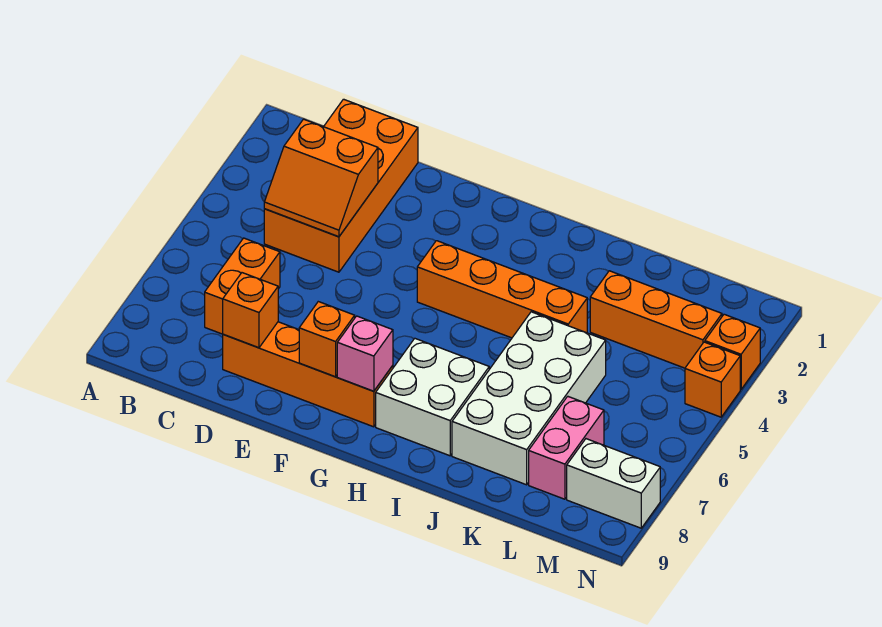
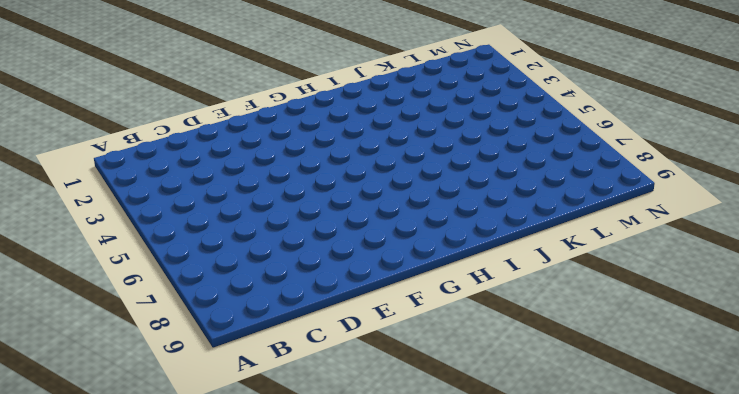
none -> orange brick C1:D4 level 1
none -> orange brick C6:C7 level 1
none -> orange brick D8:G8 level 1

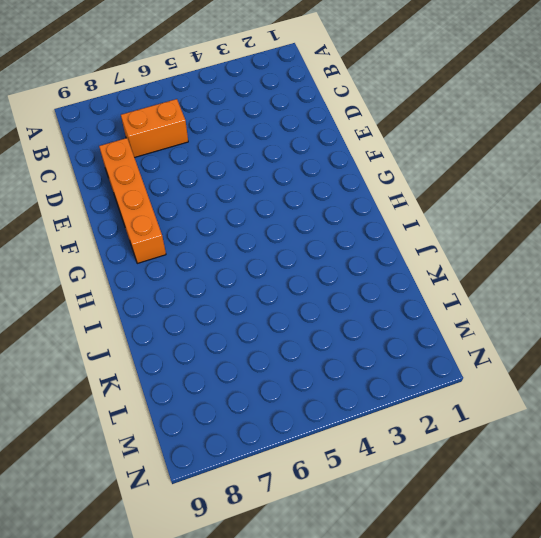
none -> orange brick C1:D4 level 1
none -> orange brick G4:J4 level 1
none -> white brick H7:I8 level 1

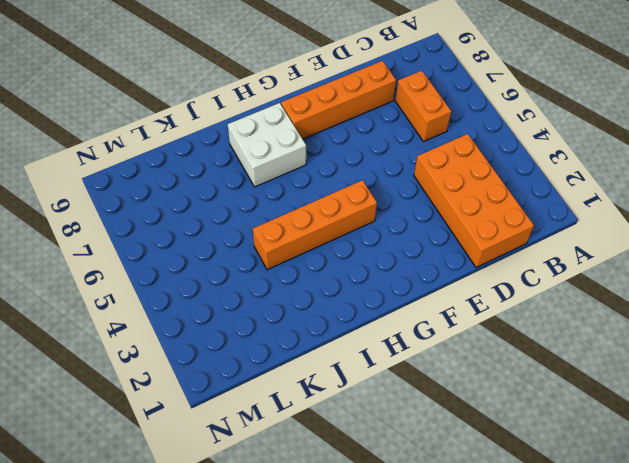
none -> white brick J5:K8 level 1
none -> orange brick K3:M3 level 1
none -> pink brick L7:L8 level 1

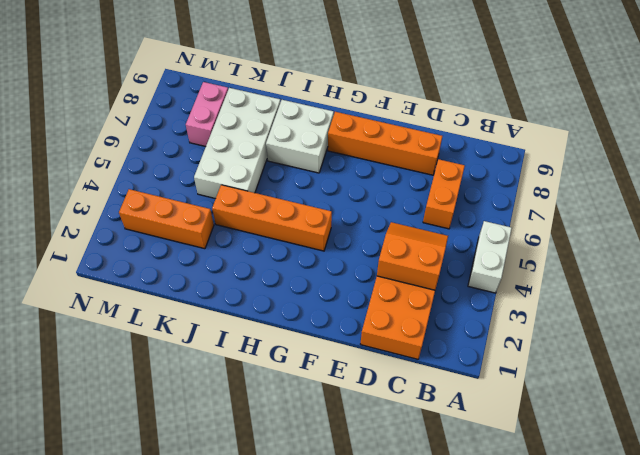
white brick A4:A5 level 1 -> white brick M8:N8 level 1
none -> orange brick N3 level 1
none -> orange brick N4 level 1
none -> orange brick D8 level 2

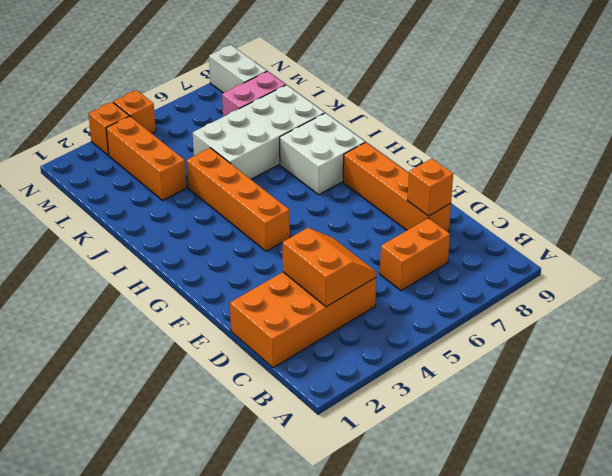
none -> orange brick F8 level 2
none -> pink brick G8 level 2

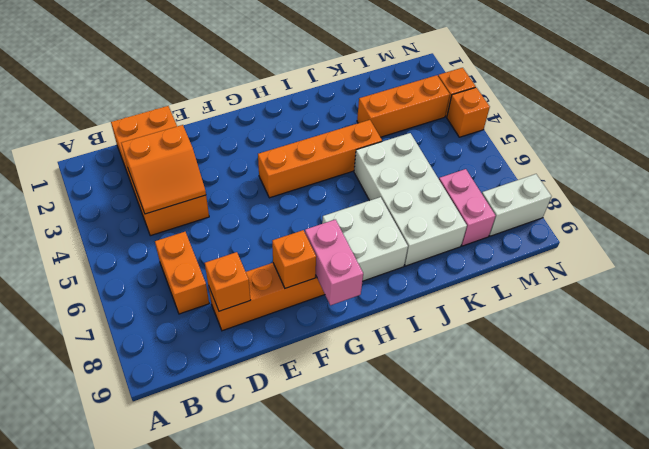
pink brick G8:G9 level 2 -> pink brick G8 level 2

